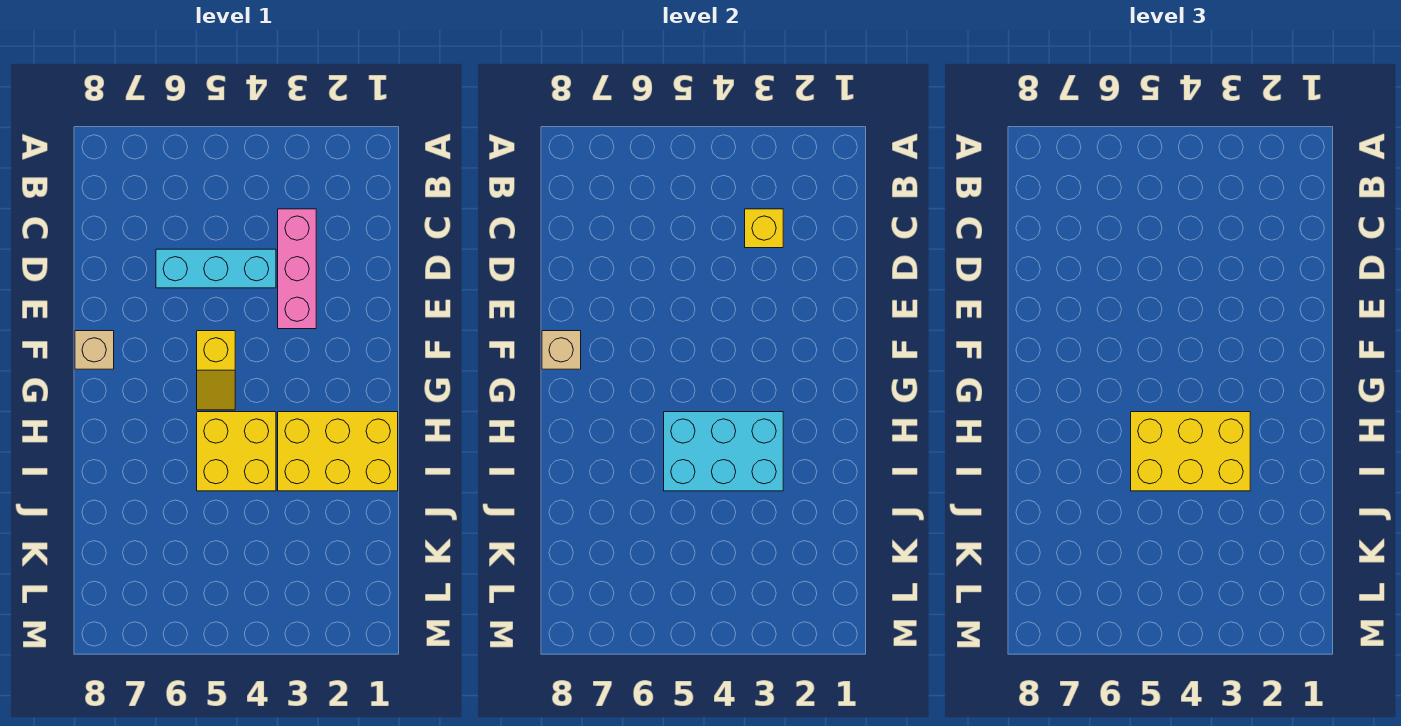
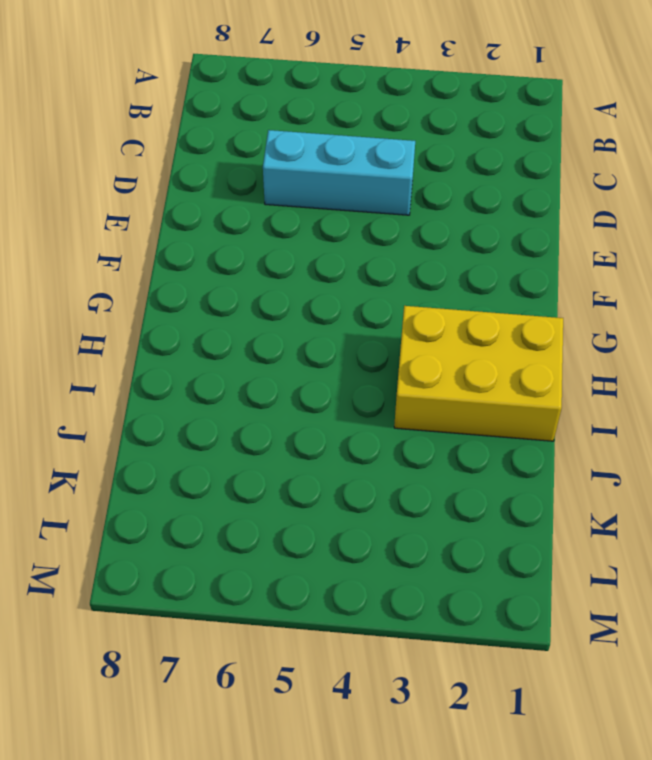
none -> pink brick C3:E3 level 1
none -> yellow slope F5:G5 level 1 top F

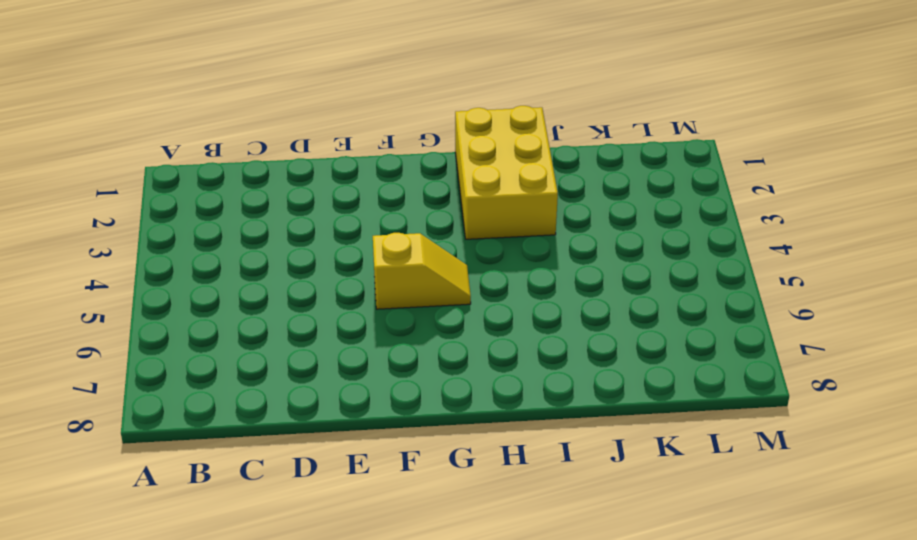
none -> pink brick C3:E3 level 1
none -> cyan brick D4:D6 level 1

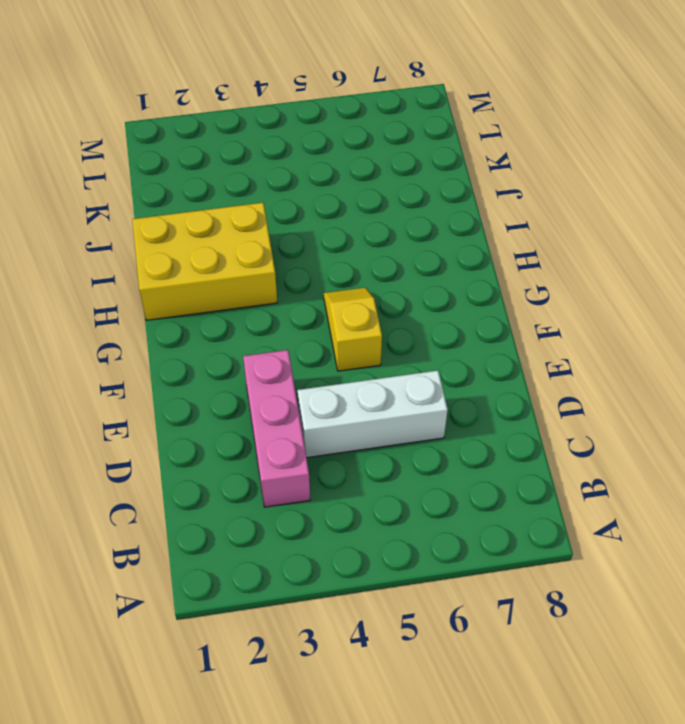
white brick D4:D6 level 1 -> cyan brick D4:D6 level 1
none -> tan brick F8 level 1
none -> yellow brick H4:I5 level 1

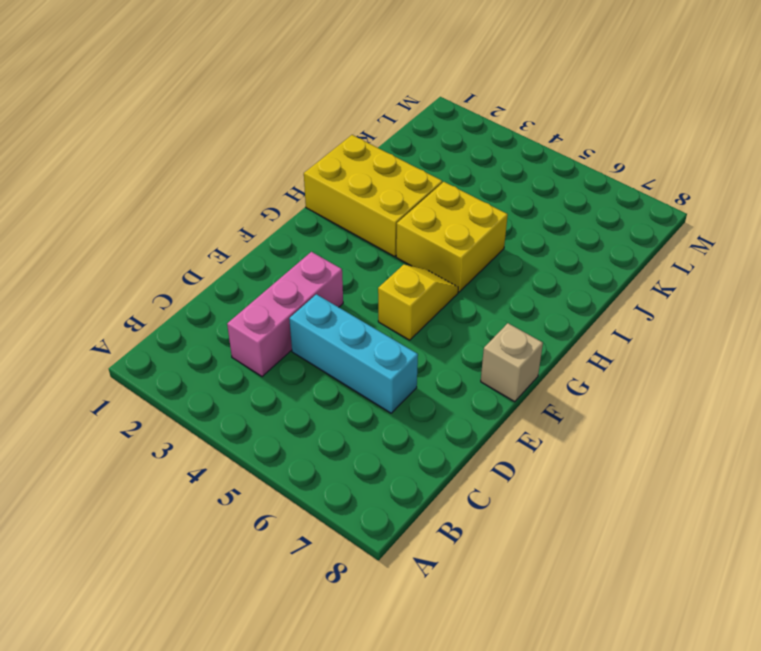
none -> yellow brick C3 level 2
none -> tan brick F8 level 2

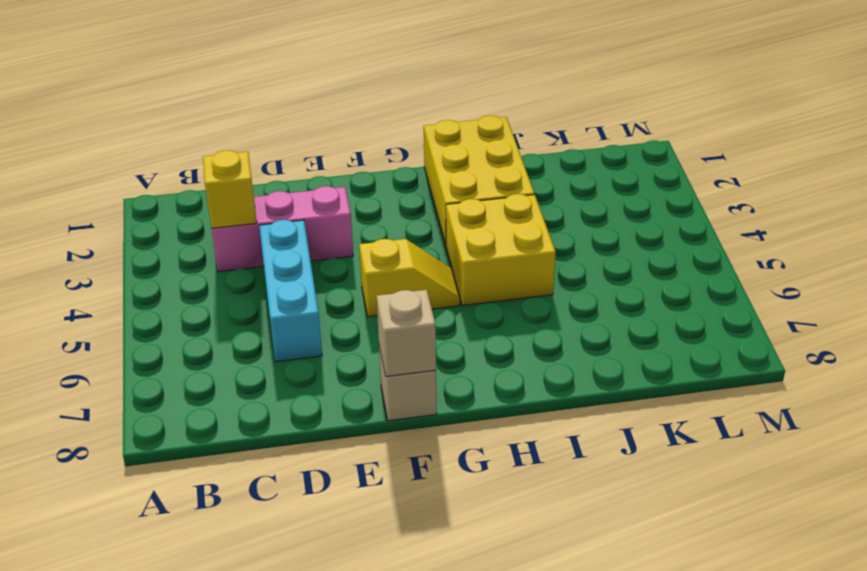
none -> cyan brick H3:I5 level 2
none -> yellow brick H3:I5 level 3

